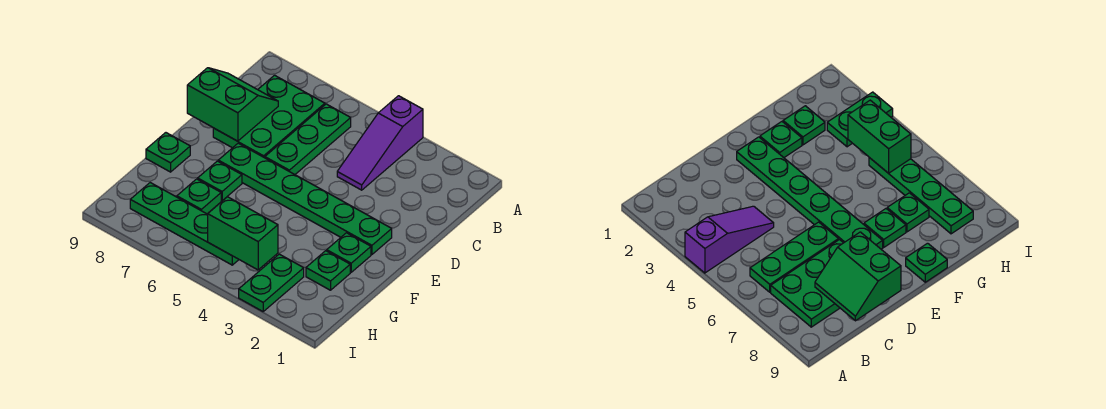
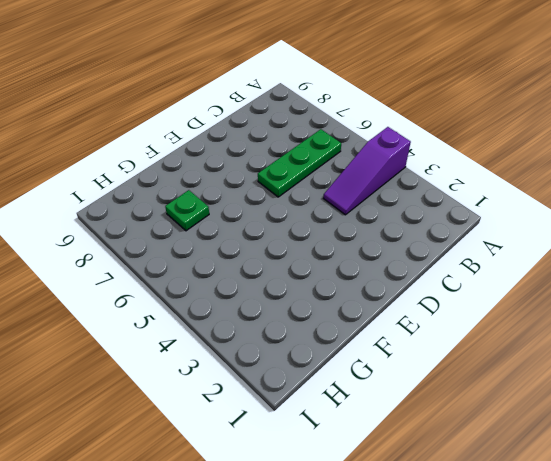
none -> green plate B7:D8 level 1
none -> green plate E2:E7 level 1
none -> green plate F2 level 1

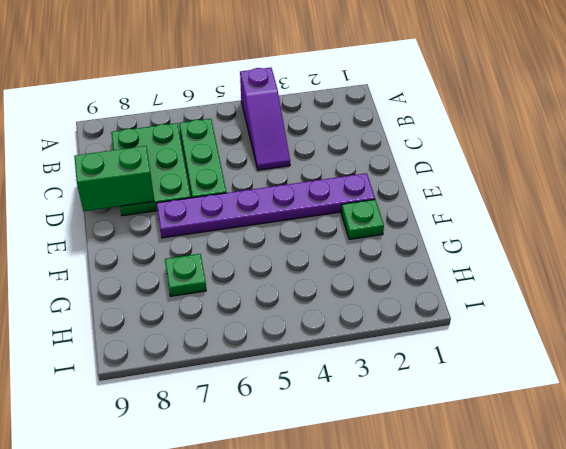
purple plate E2:E7 level 1 -> green plate E2:E7 level 1
none -> green plate F7 level 1
none -> green plate F9 level 1
none -> green plate G2 level 1

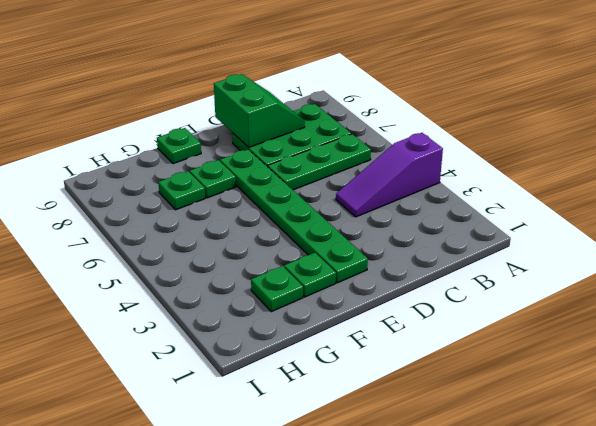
none -> green plate H3:I3 level 1
none -> green plate H5:H8 level 1
none -> green brick H4:H5 level 2

